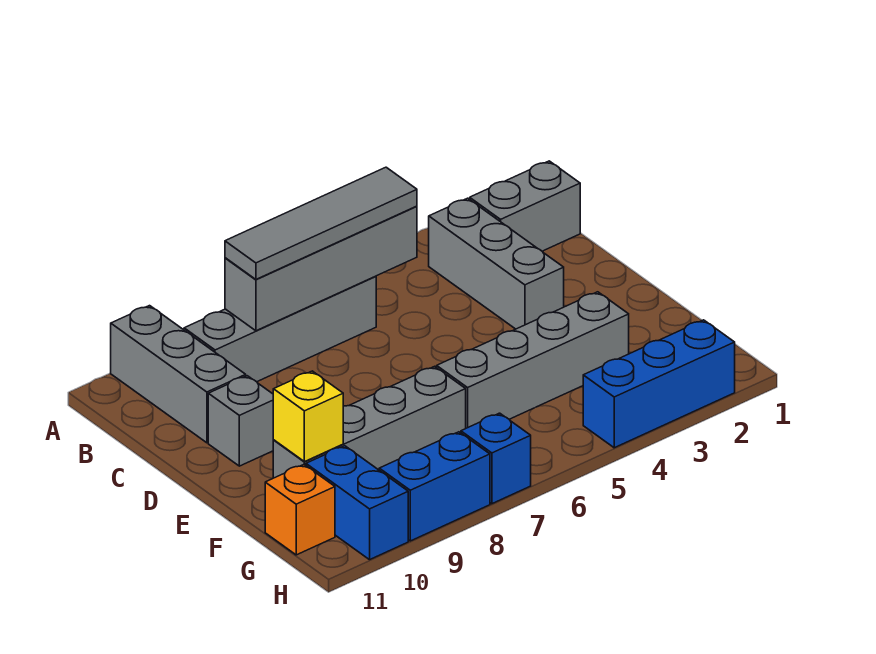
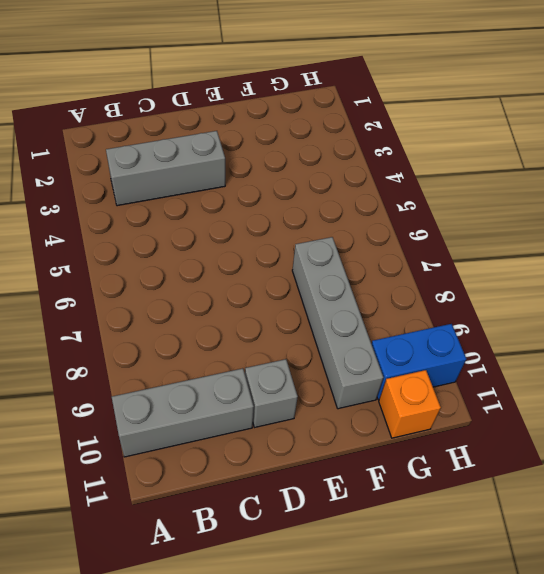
none -> grey brick B1:B2 level 1
none -> grey brick B6:B9 level 1
none -> grey brick F3:F6 level 1

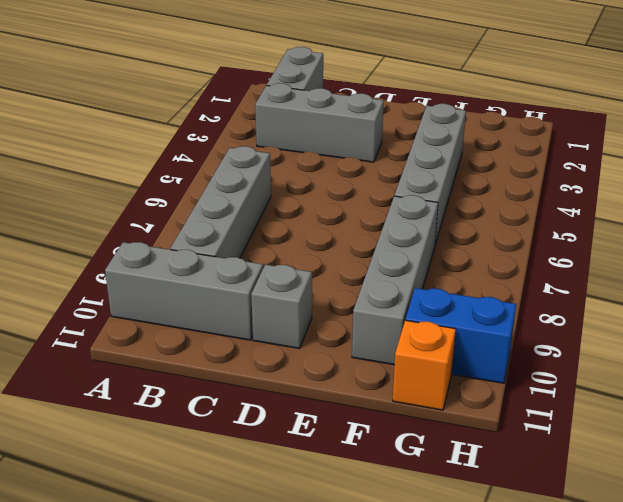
none -> blue brick H2:H4 level 1
none -> blue brick H7 level 1
none -> blue brick H8:H9 level 1

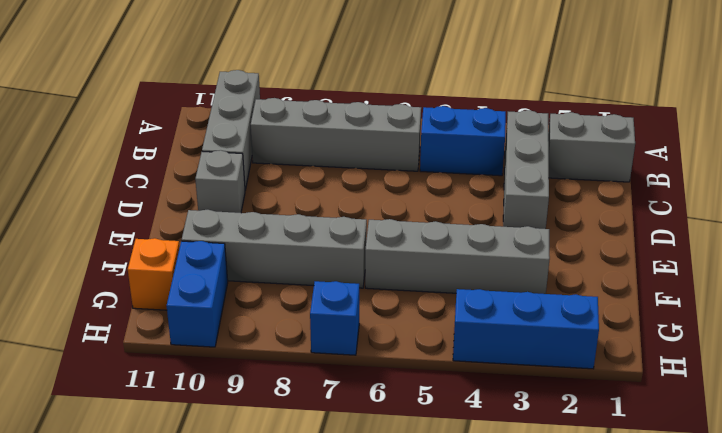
blue brick B4:B5 level 1 -> blue brick H8:H9 level 1
none -> grey brick B5:B8 level 2
none -> yellow brick F10 level 2
none -> grey tile B5:B8 level 3

